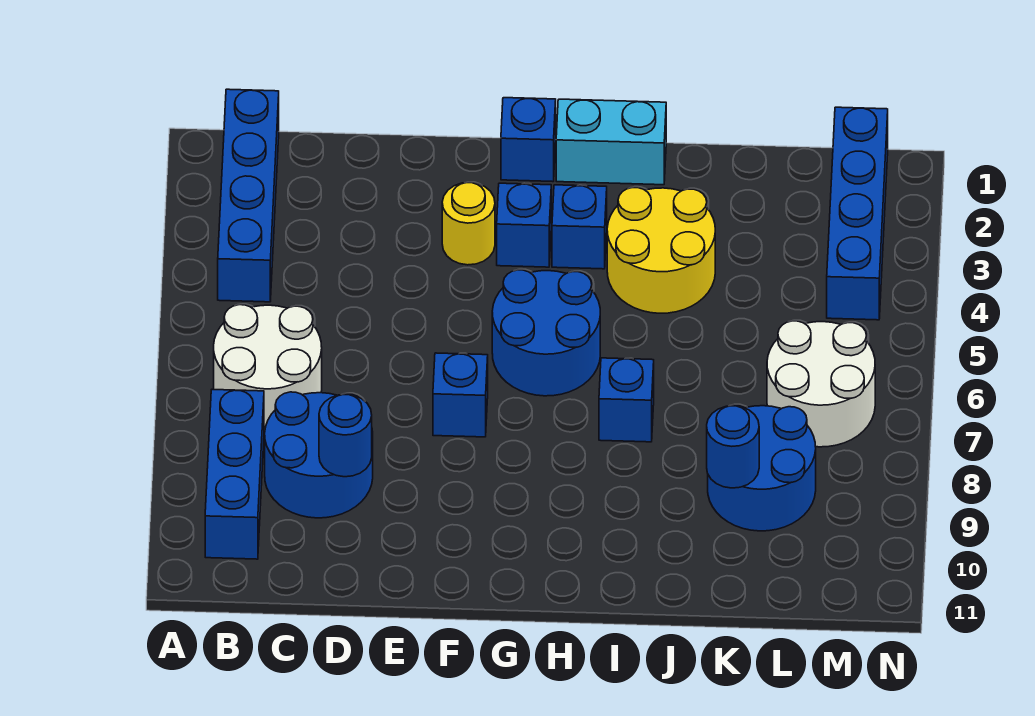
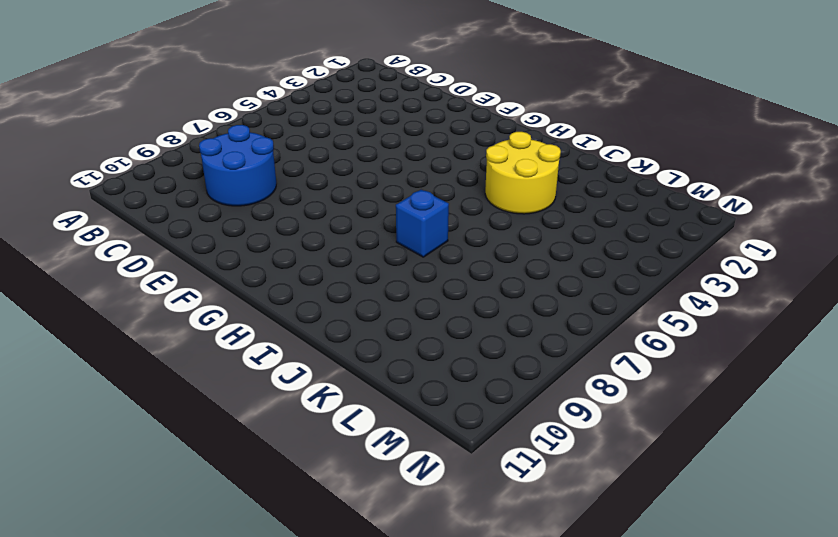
none -> blue brick B1:B4 level 1
none -> white round brick B6:C7 level 1
none -> blue brick B8:B10 level 1

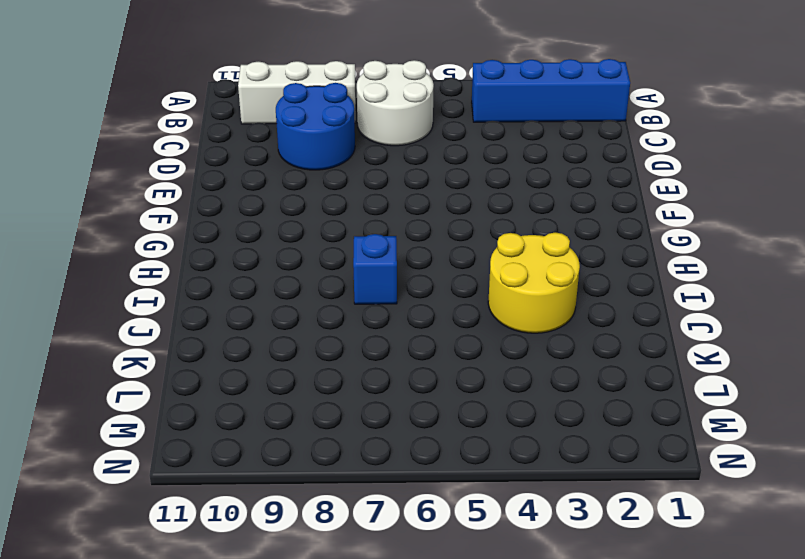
white brick B8:B10 level 1 -> blue brick B8:B10 level 1
none -> yellow round brick F3 level 1
none -> blue brick F7 level 1
none -> blue brick G1 level 1

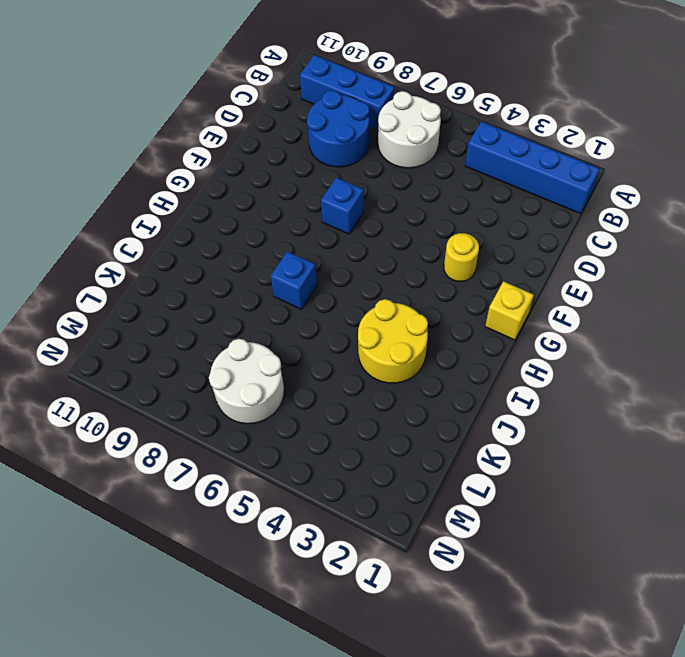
yellow brick G1 level 1 -> blue brick G1 level 1
none -> blue brick G3 level 1
none -> blue round brick G5:H6 level 1
none -> cyan brick H1:I1 level 1

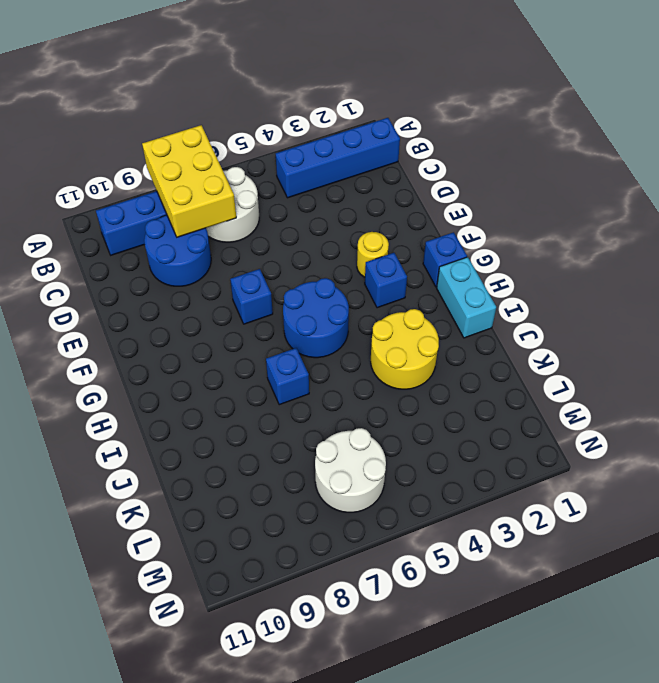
yellow brick A7:C8 level 2 -> none
none -> blue brick H3 level 1
none -> blue round brick K8:L9 level 1
none -> blue brick M1:M4 level 1

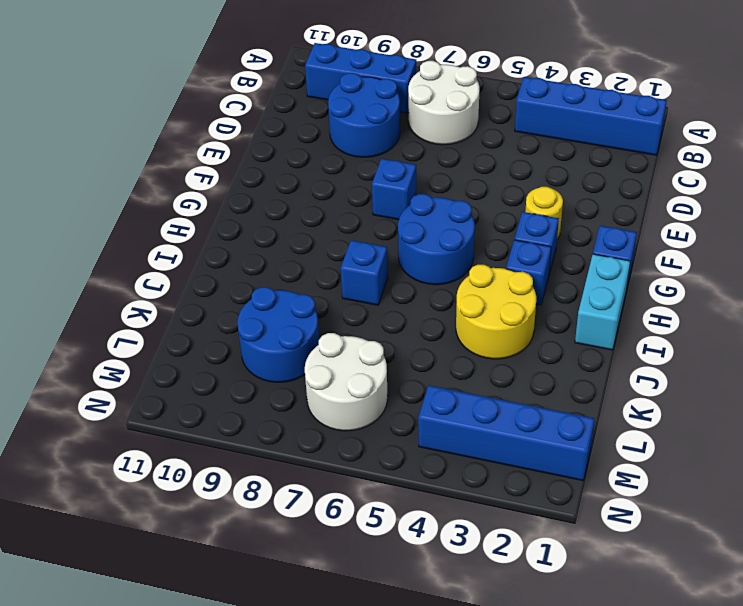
none -> blue round brick D9 level 2
none -> blue round brick K9 level 2

